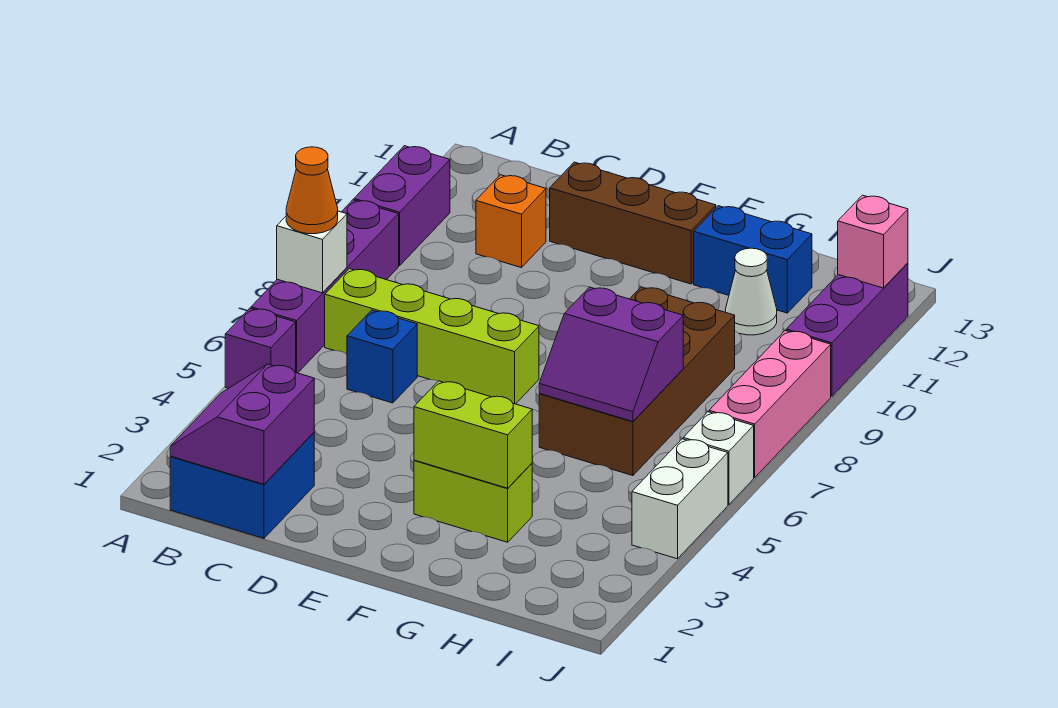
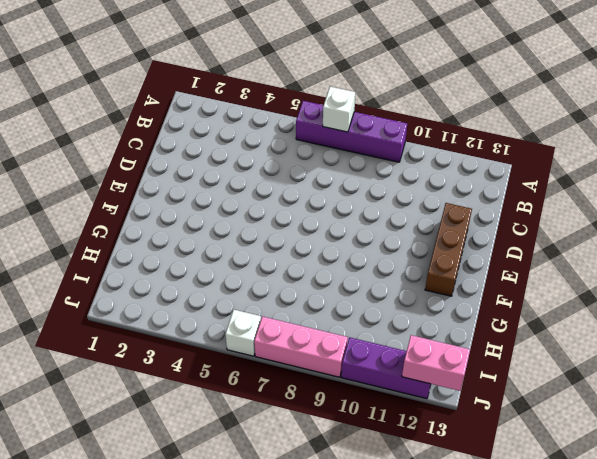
pink brick J12:J13 level 2 -> pink brick J12 level 2
none -> purple brick A5 level 1
none -> purple brick A10:A11 level 1
none -> blue brick B1:C2 level 1

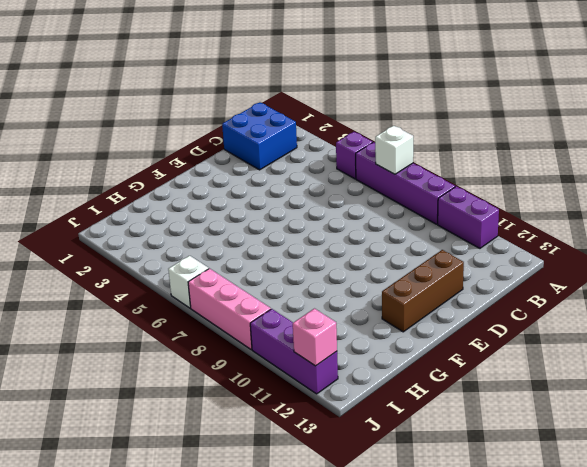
none -> lime brick B7:E7 level 1
none -> blue brick C6 level 1
none -> orange brick C11 level 1

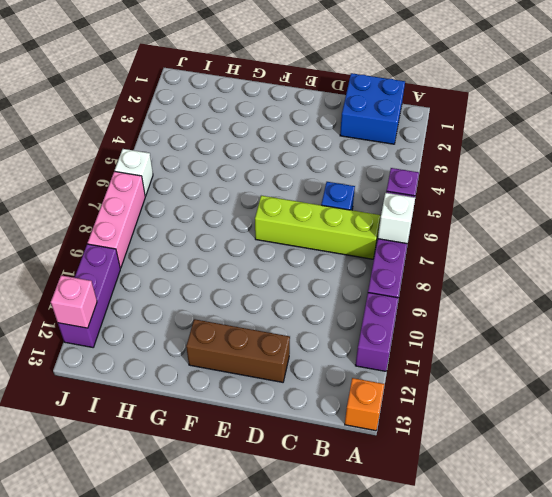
orange brick A13 level 1 -> orange brick C11 level 1
none -> lime brick F3:G3 level 1
none -> brown brick G6:H9 level 1
none -> blue brick G12:H12 level 1

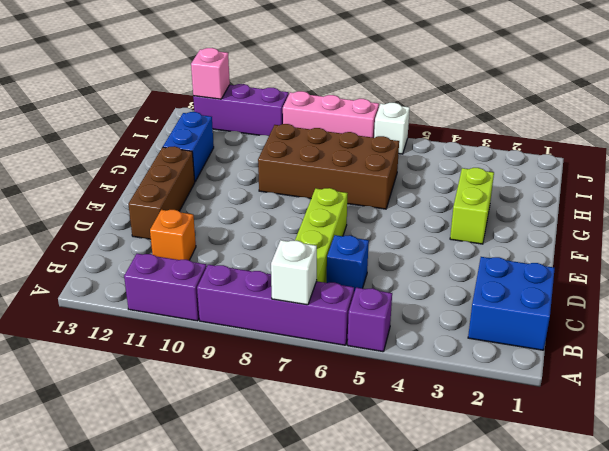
none -> white cone H11 level 1
none -> white brick J4:J5 level 1
none -> purple slope B1:C2 level 2 top C

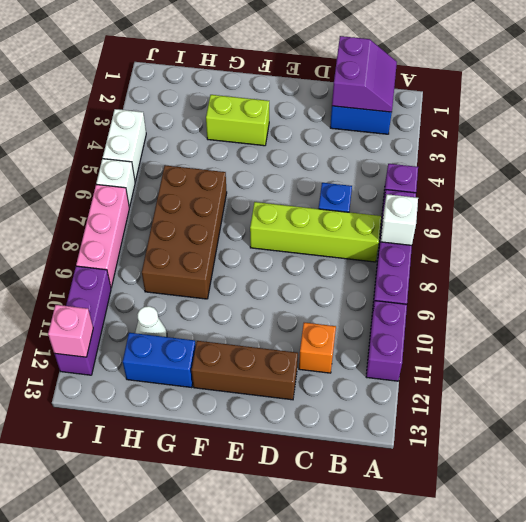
none -> lime brick F3:G3 level 2
none -> purple slope G6:H7 level 2 top 7
none -> orange cone A7 level 3

